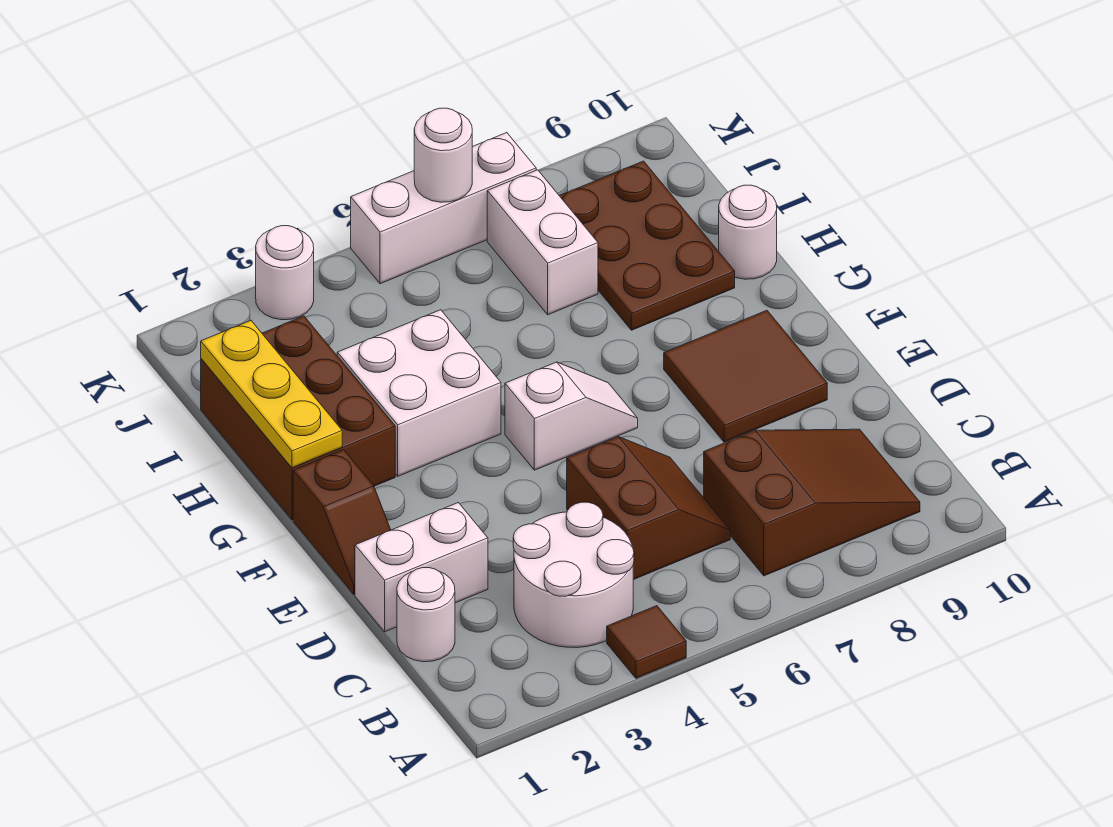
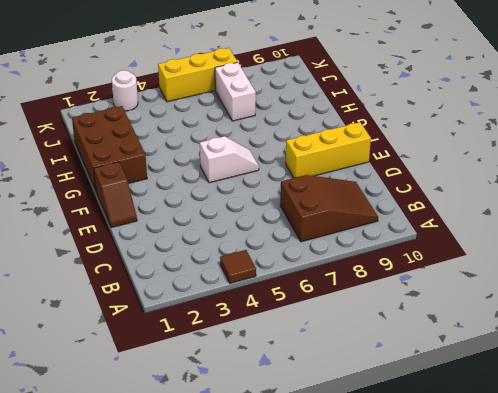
yellow brick E8:E10 level 1 -> brown tile E8:F9 level 1
yellow brick K5:K7 level 1 -> white brick K5:K7 level 1
none -> white round brick B3:C4 level 1
none -> white round brick C1 level 1
none -> brown slope C5:D6 level 1 top 5

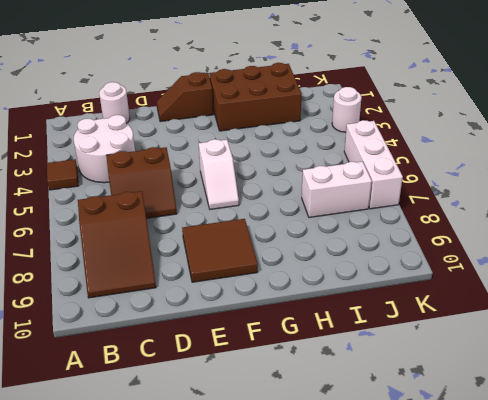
none -> white brick D1:D2 level 1
none -> white brick G3:H4 level 1
none -> brown plate H8:J9 level 1

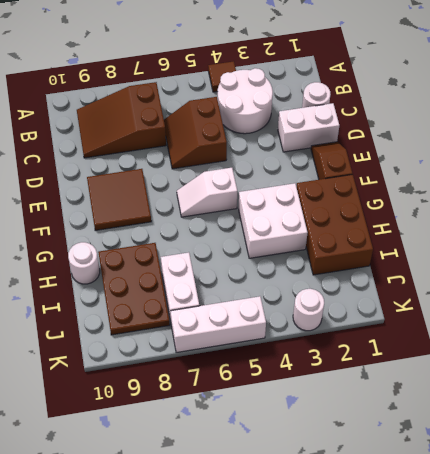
none -> yellow plate G1:I1 level 2
none -> white round brick K6 level 2

